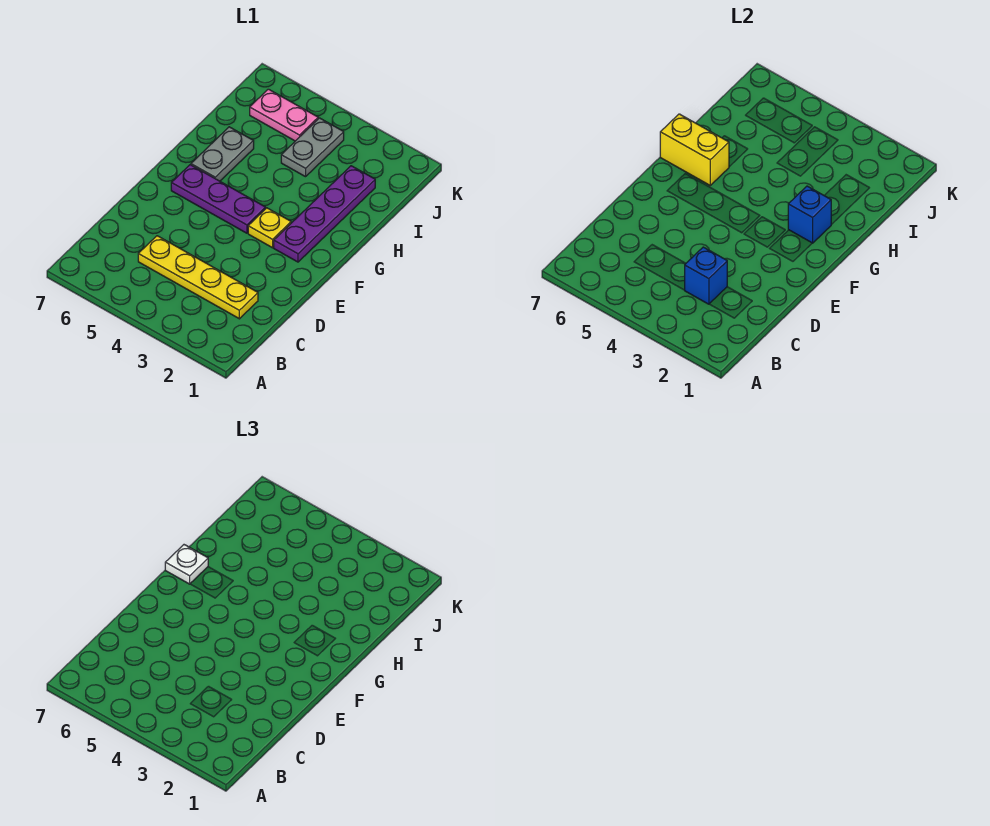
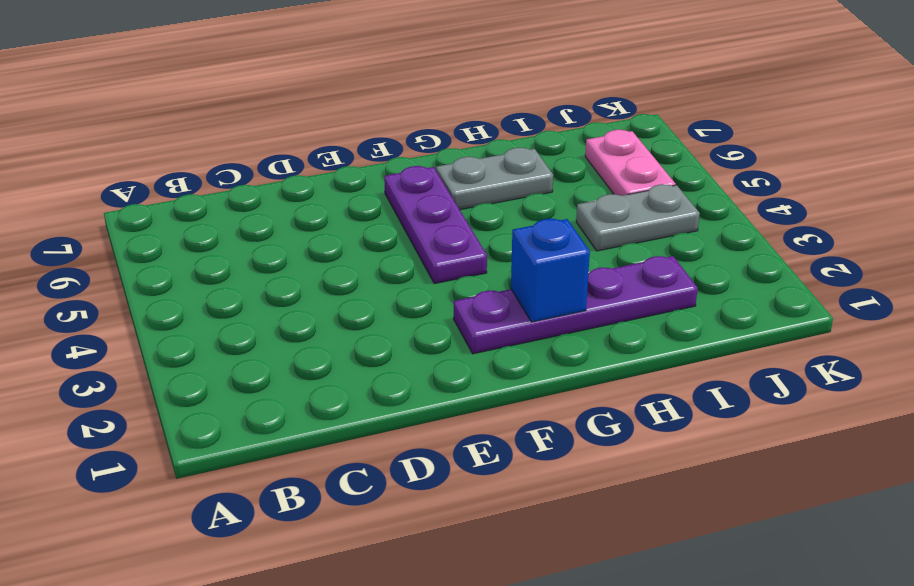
none -> yellow plate C2:C5 level 1
none -> yellow plate F3 level 1

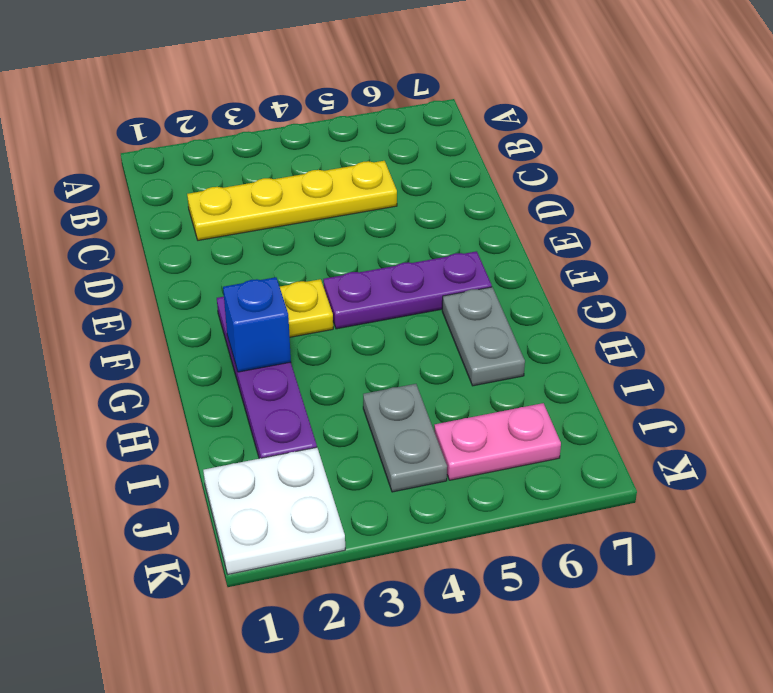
white plate J1:K2 level 1 -> none
none -> blue brick C3 level 2
none -> yellow brick G6:G7 level 2

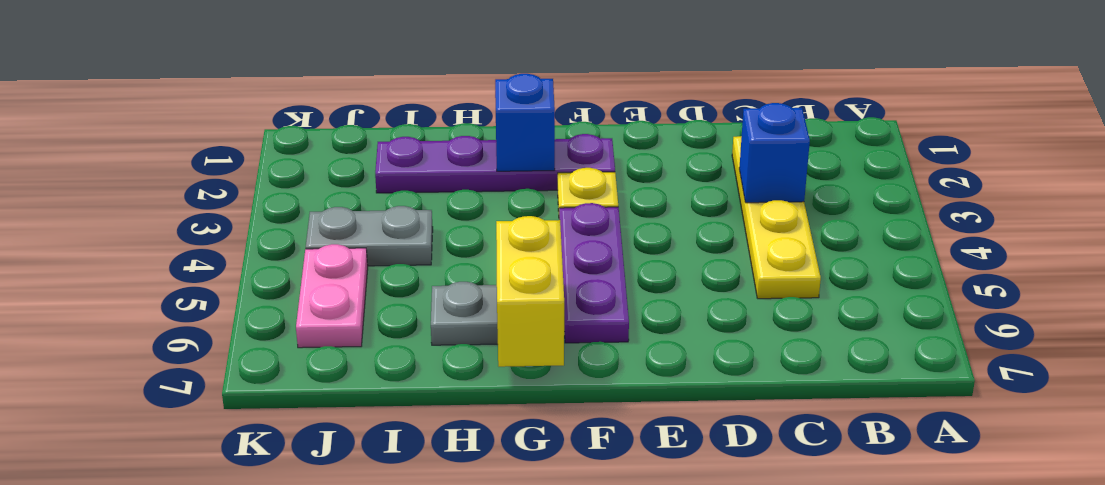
none -> white plate G7 level 3

